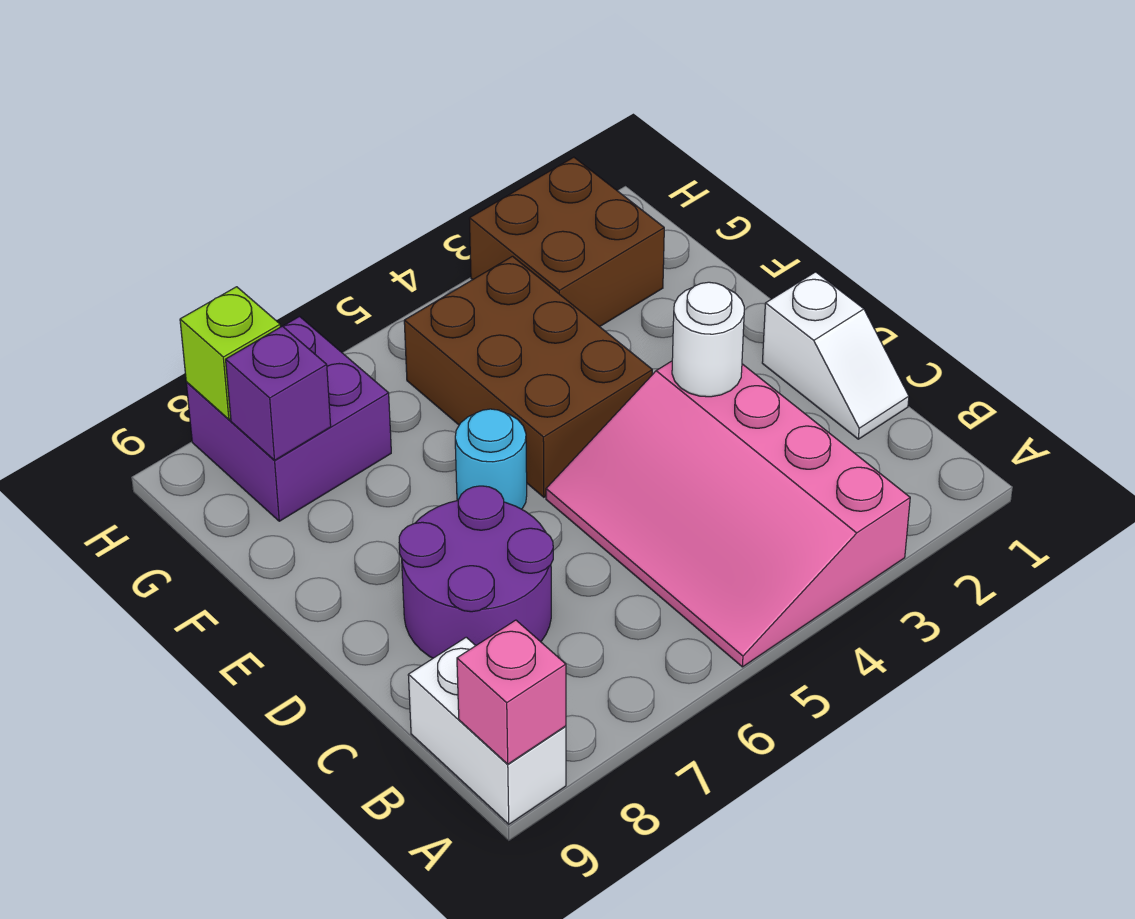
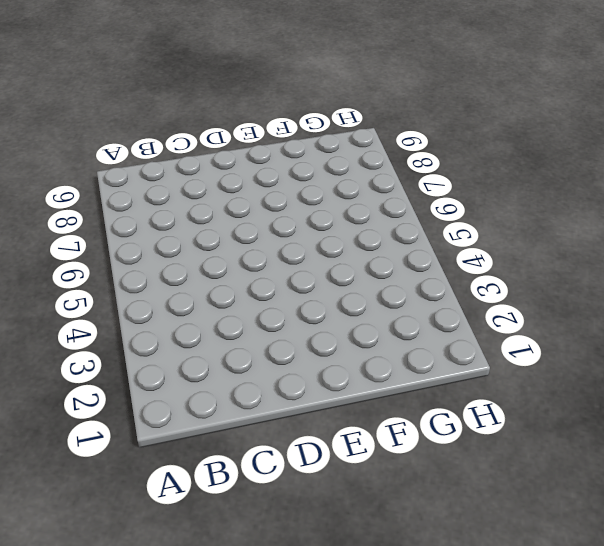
none -> pink slope A3:D5 level 1 top 3
none -> white brick A9:B9 level 1
none -> white slope C1:D1 level 1 top D

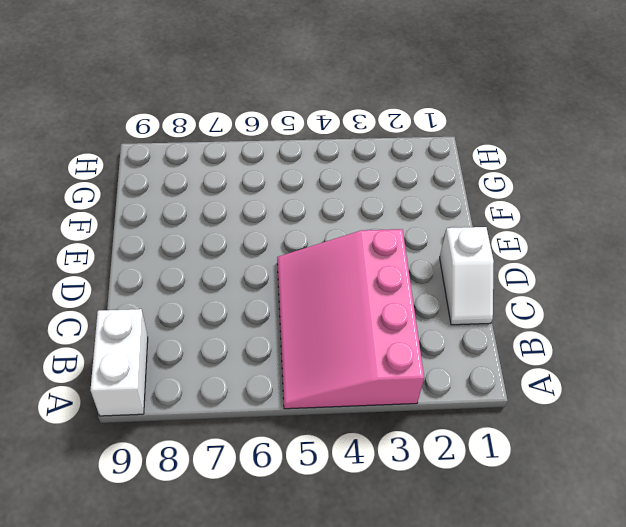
none -> purple round brick C7:D8 level 1
none -> brown brick E4:G5 level 1
none -> cyan round brick E6 level 1

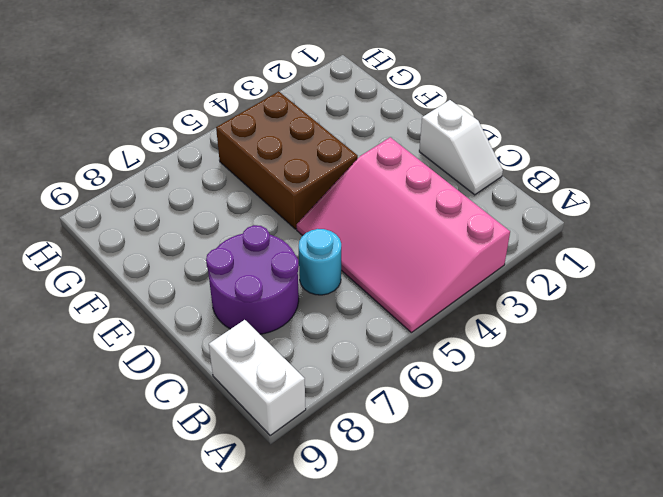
cyan round brick C6 level 1 -> cyan round brick E6 level 1
none -> brown brick G2:H3 level 1
none -> purple brick G7:H8 level 1
none -> pink brick A9 level 2

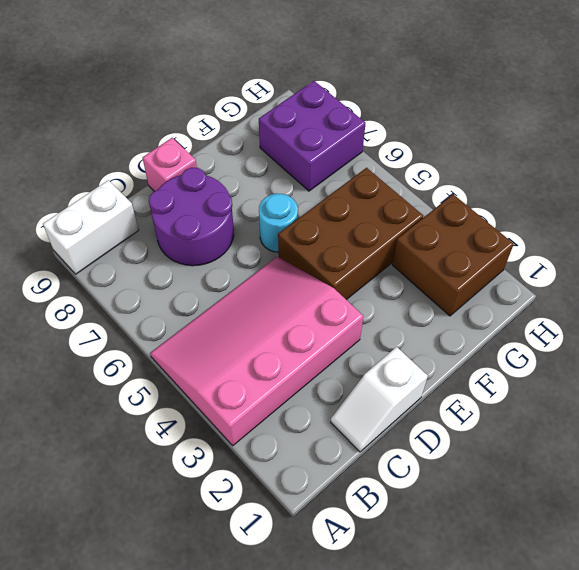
pink brick D9 level 1 -> pink brick A9 level 2
none -> white round brick D3 level 2
none -> purple brick G8 level 2
none -> lime brick H8 level 2

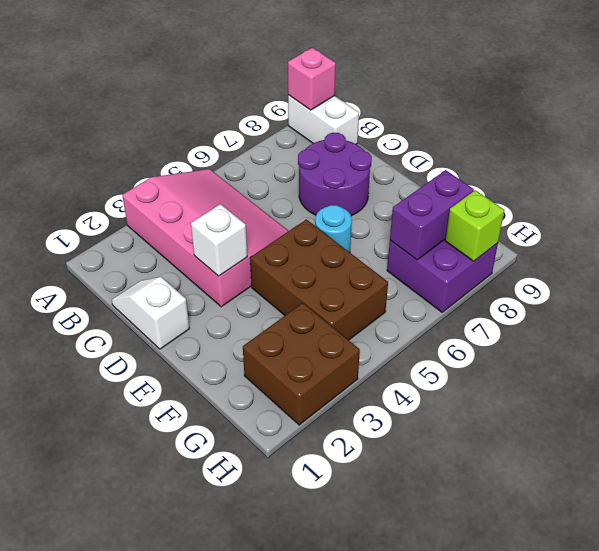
white brick D3 level 2 -> white round brick D3 level 2
purple brick G7:G8 level 2 -> purple brick G8 level 2

